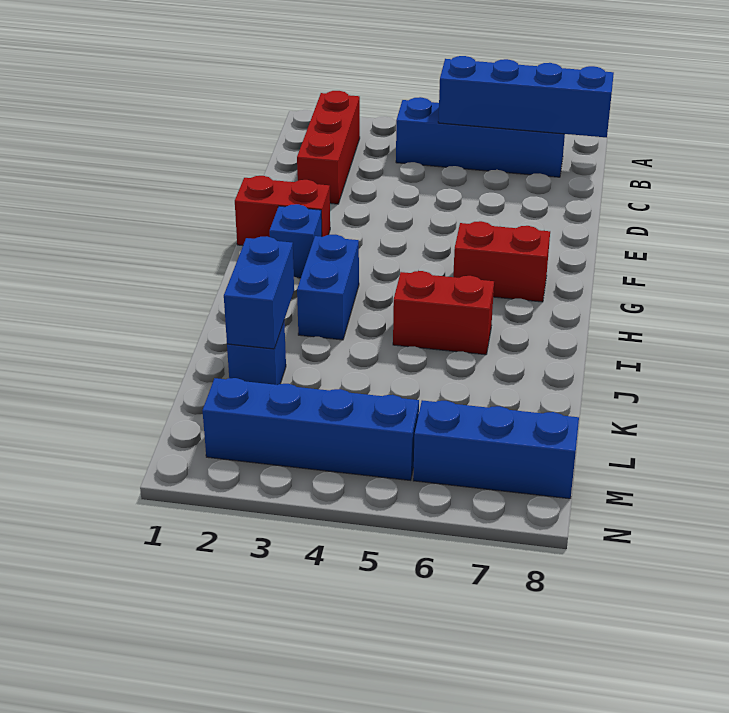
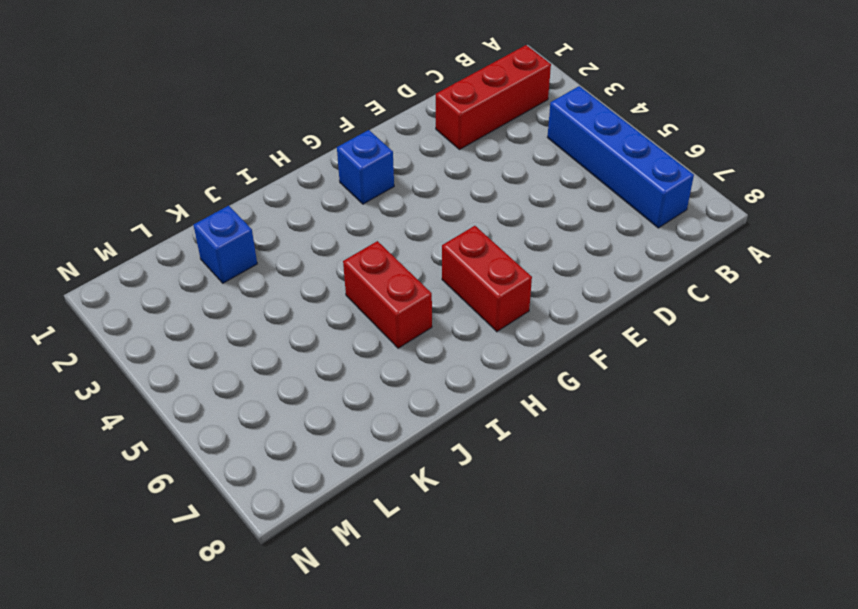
none -> red brick F1:F2 level 1
none -> blue brick H3:I3 level 1
none -> blue brick M2:M5 level 1

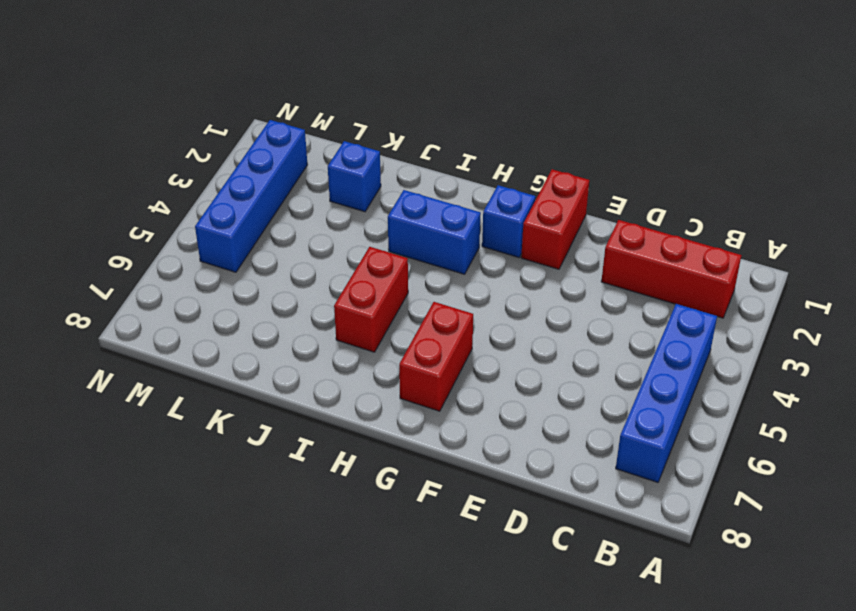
none -> blue brick M6:M8 level 1
none -> blue brick B5:B8 level 2
none -> blue brick J2:K2 level 2

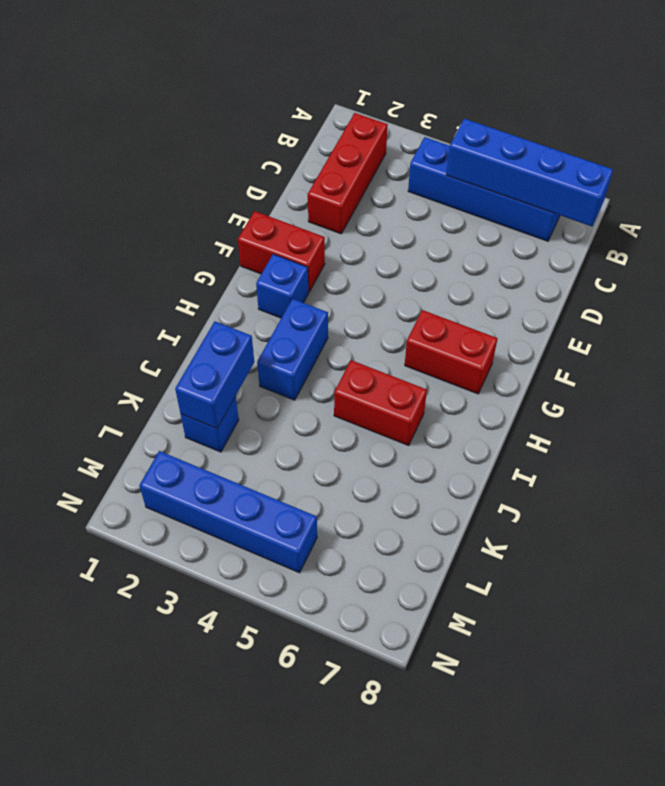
none -> blue brick M6:M8 level 1

